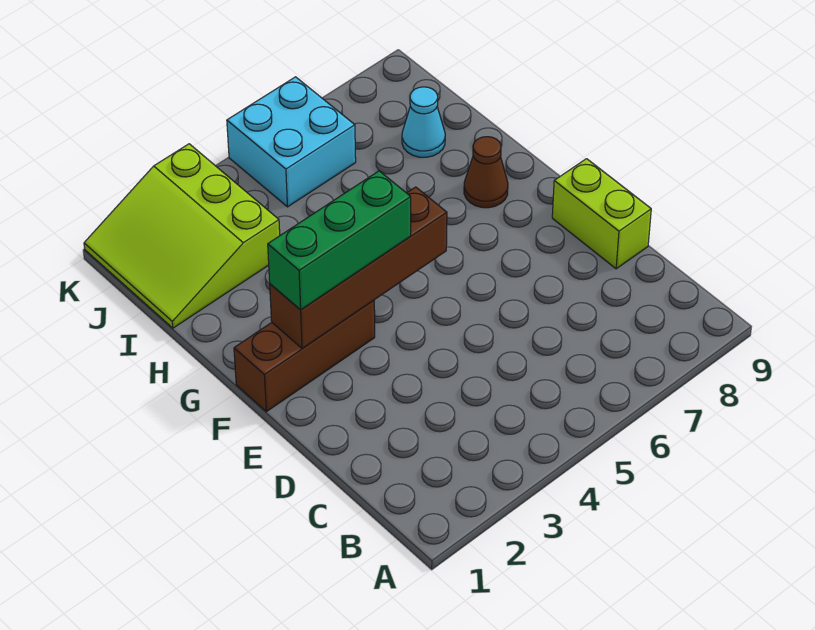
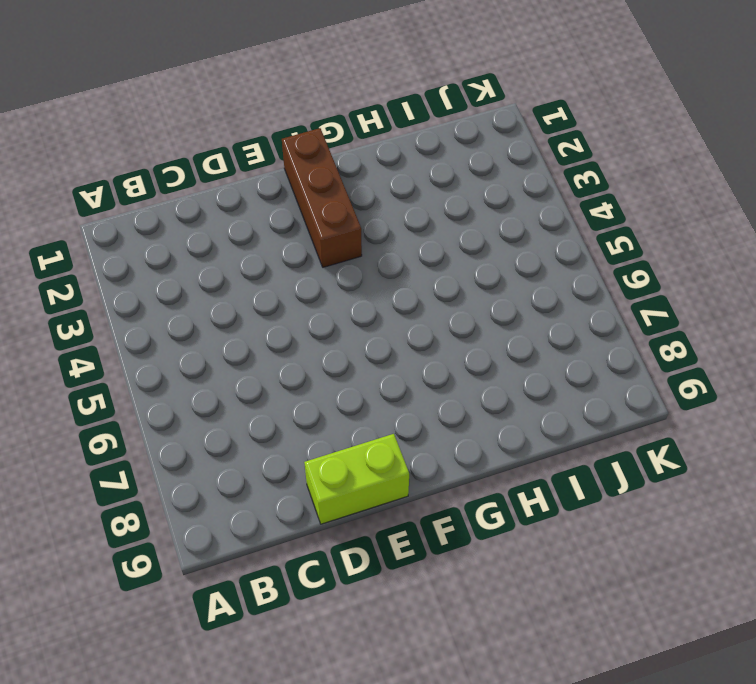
none -> brown cone G8 level 1
none -> lime slope I1:K3 level 1 top 3

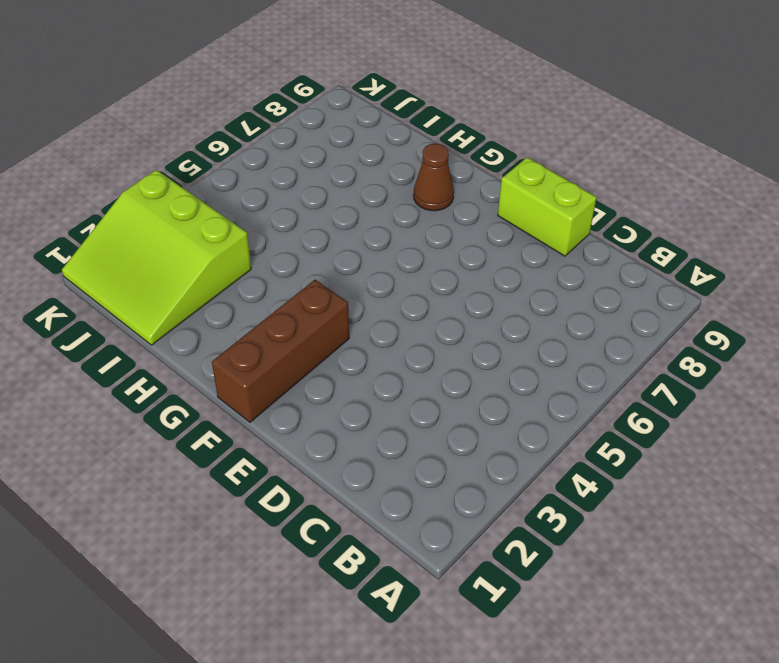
none -> cyan cone I8 level 1
none -> cyan brick J5:K6 level 1

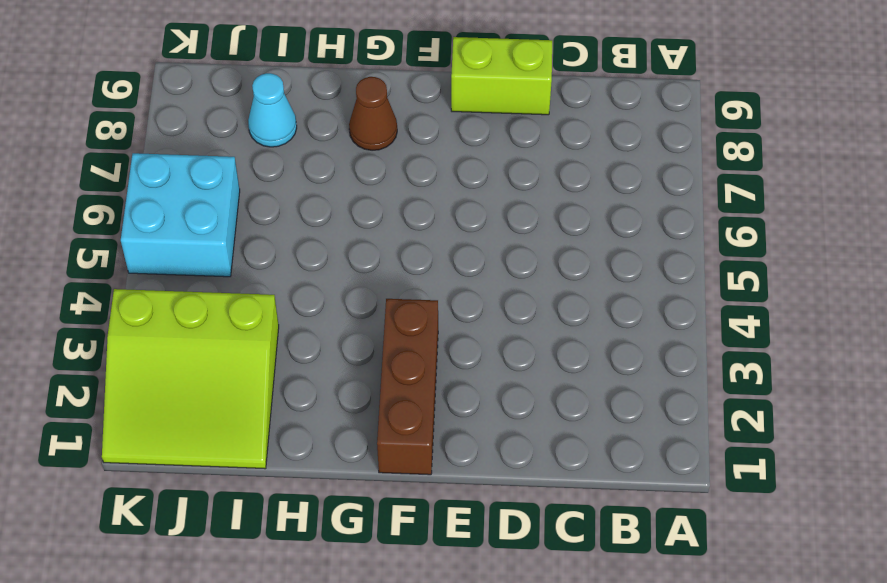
none -> brown brick F2:F5 level 2
none -> green brick F2:F4 level 3

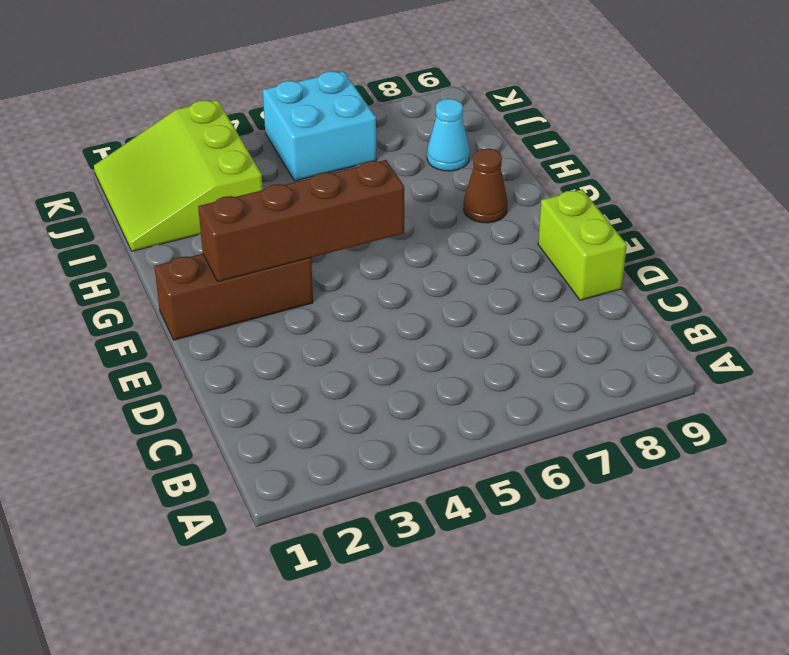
none -> green brick F2:F4 level 3

